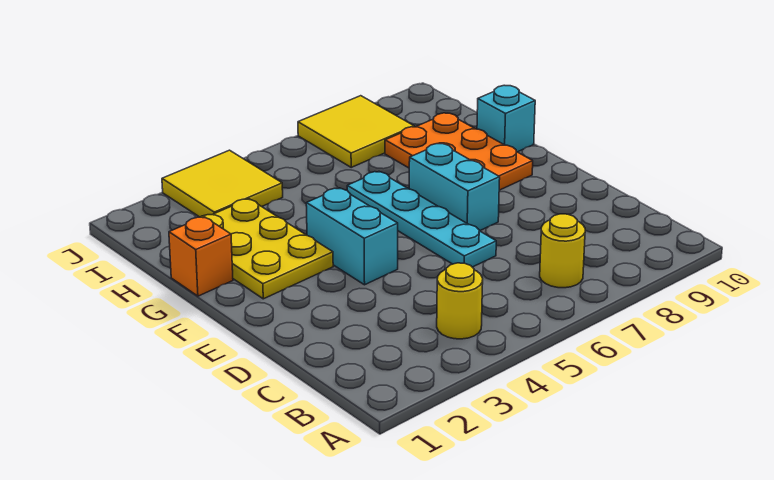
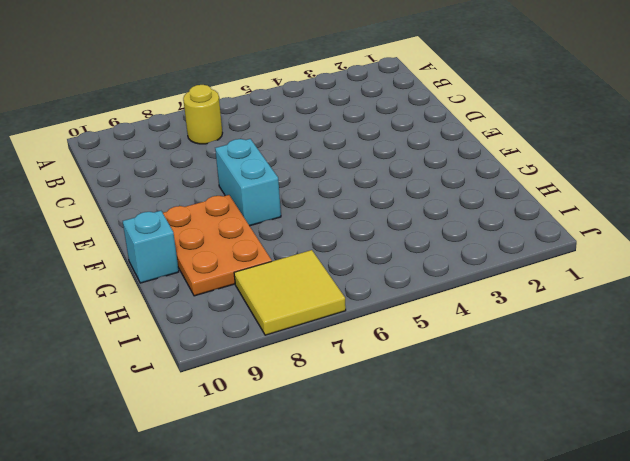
none -> yellow round brick B4 level 1
none -> cyan plate D6:G6 level 1

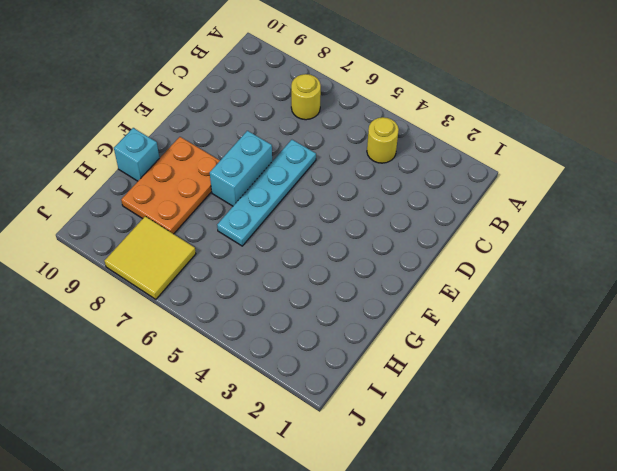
none -> cyan brick E4:F4 level 1
none -> yellow plate F2:H3 level 1

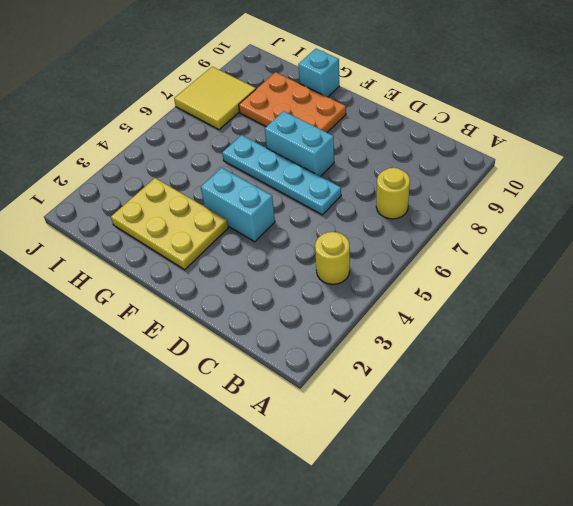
none -> orange brick G1 level 1
none -> yellow tile I3:J4 level 1

